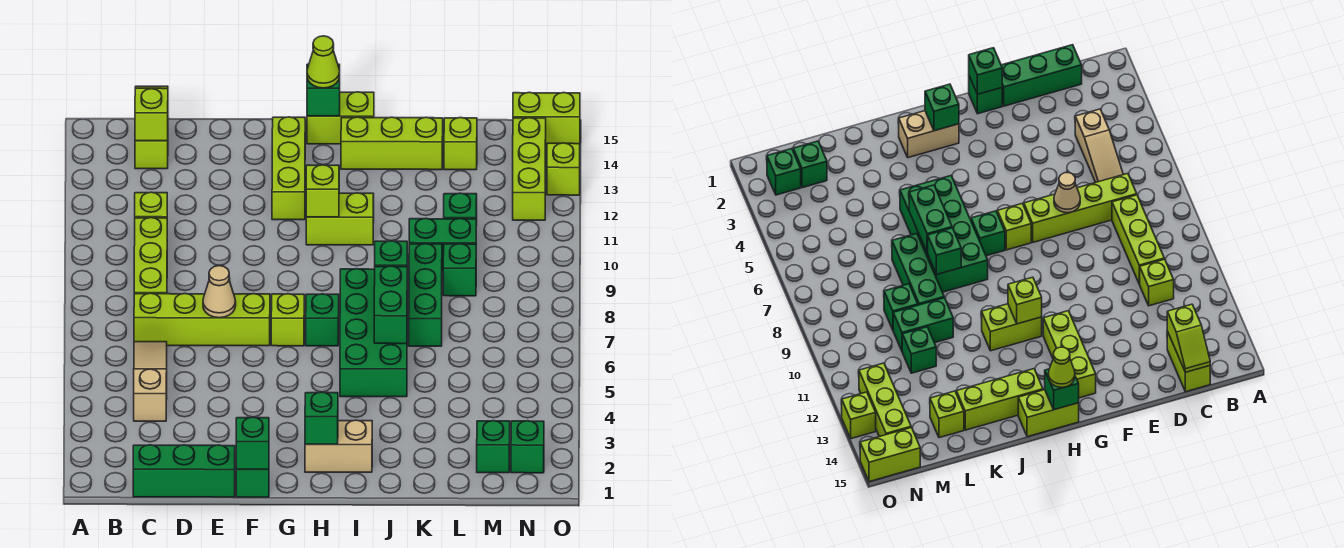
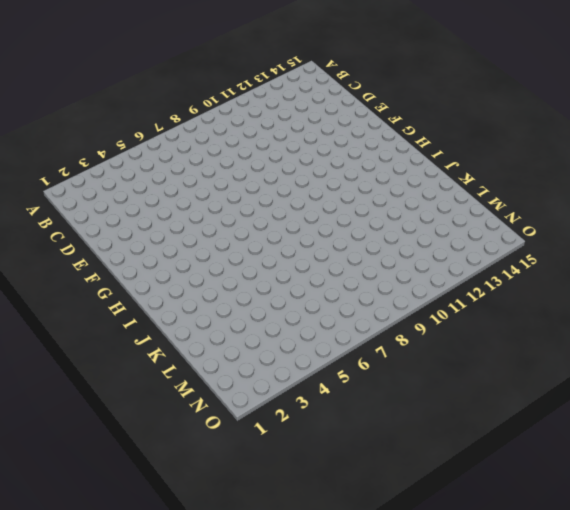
none -> green brick C1:E1 level 1
none -> tan slope C4:C6 level 1 top 4
none -> lime brick C7:F7 level 1
none -> lime brick C8:C10 level 1

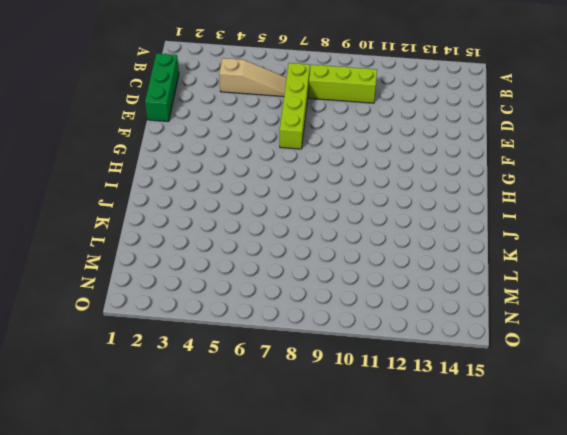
none -> lime brick C11 level 1
none -> lime brick C14:C15 level 1
none -> green brick F1 level 1
none -> lime brick G7 level 1

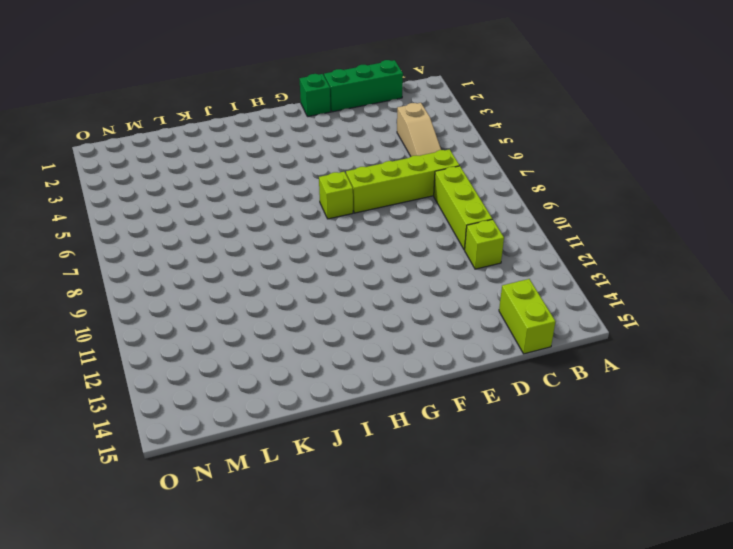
none -> lime brick G12:G14 level 1
none -> tan brick H2:I2 level 1
none -> green brick H7 level 1
none -> lime brick H11:I11 level 1

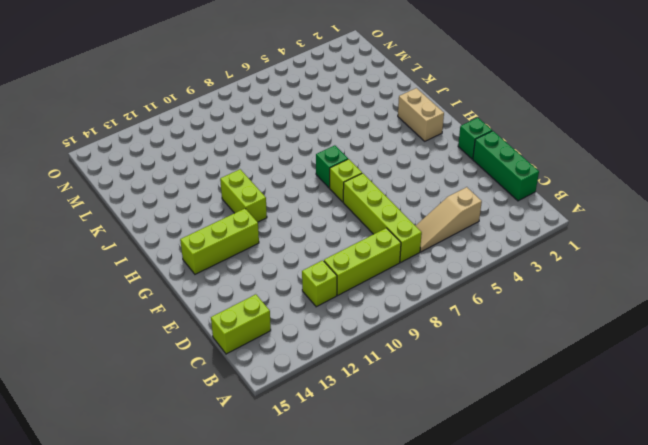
none -> lime brick H15:I15 level 1
none -> green brick I5:J8 level 1
none -> lime brick I14:K14 level 1
none -> green brick K7:K9 level 1

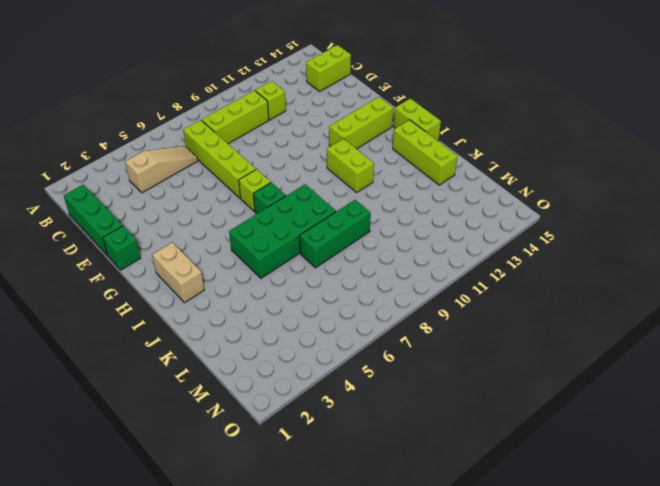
none -> green brick K10:L10 level 1
none -> green brick L9 level 1
none -> green brick L11 level 1
none -> lime brick L14 level 1

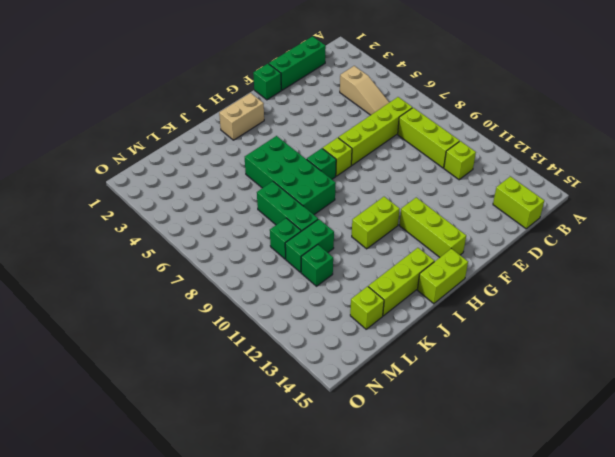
none -> green brick M2 level 1
none -> green brick N2 level 1
none -> lime brick N12:N14 level 1
none -> lime brick N15:O15 level 1

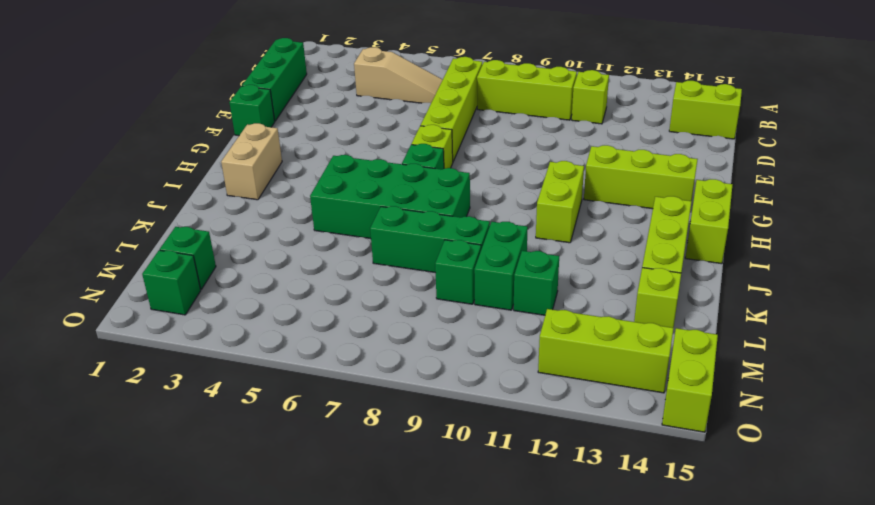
none -> lime brick O13 level 1
none -> lime slope C14:C15 level 2 top 14
none -> tan cone E7 level 2
none -> green brick F1 level 2

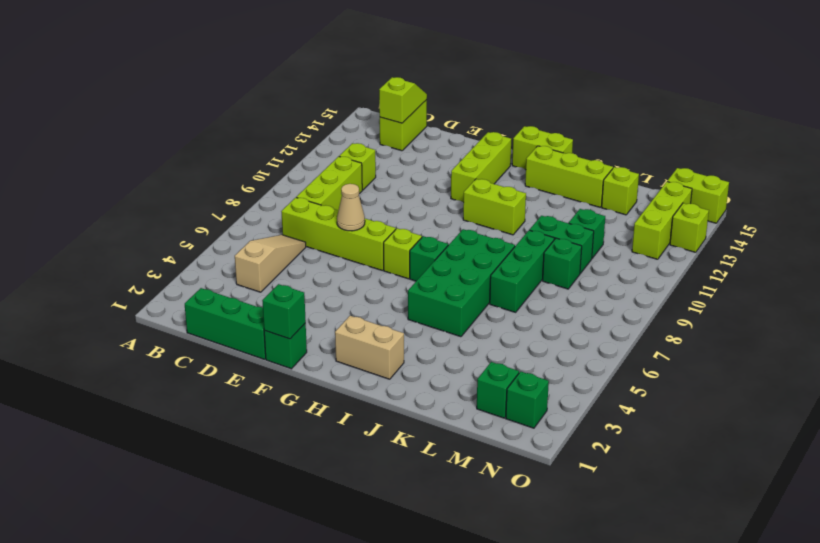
none -> green brick H2 level 2
none -> lime brick H11 level 2
none -> green brick H15 level 2
none -> green brick J6:J7 level 2

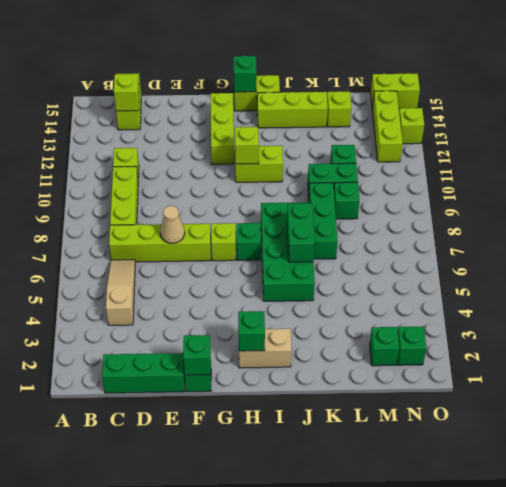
none -> green brick J8 level 2
none -> lime cone H15 level 3

